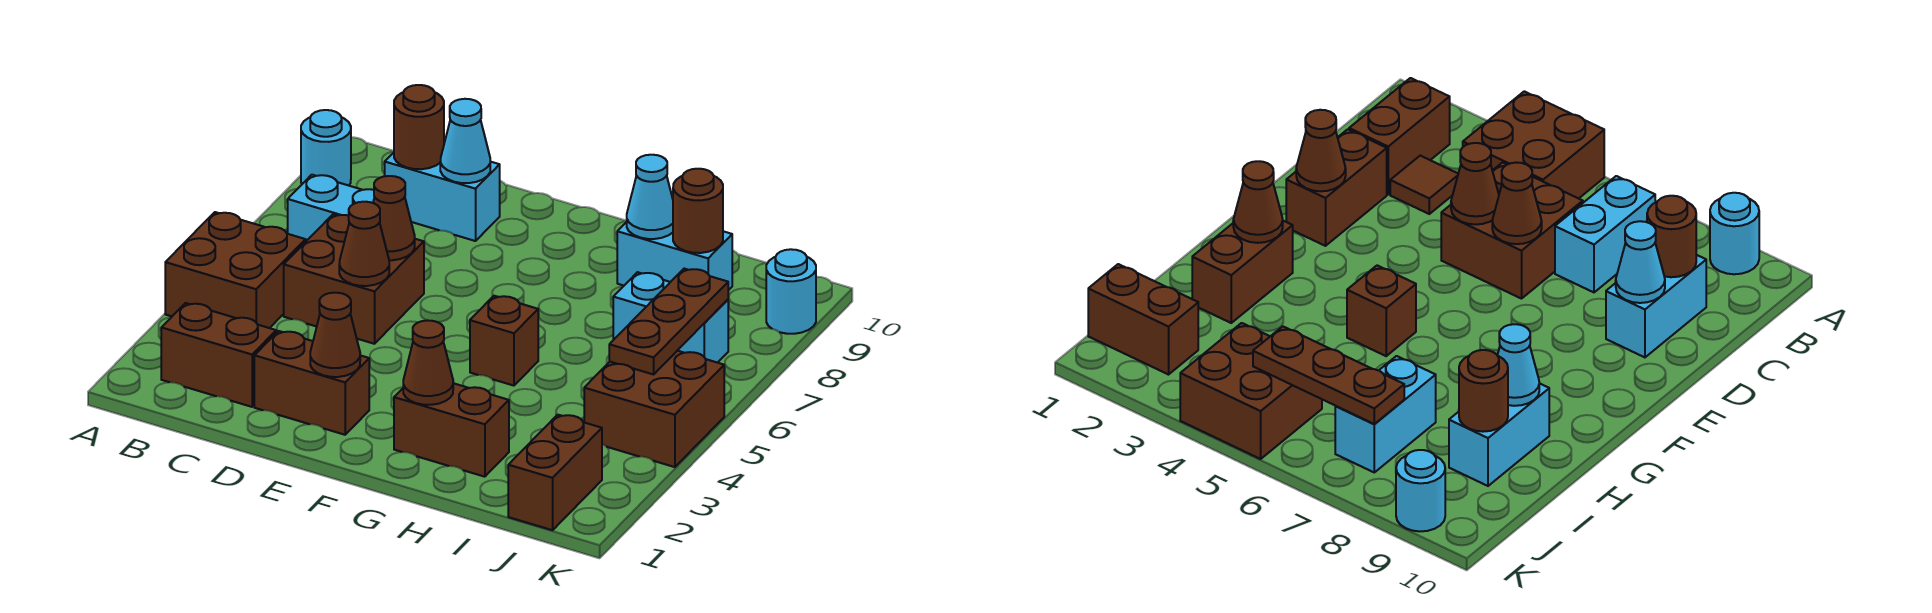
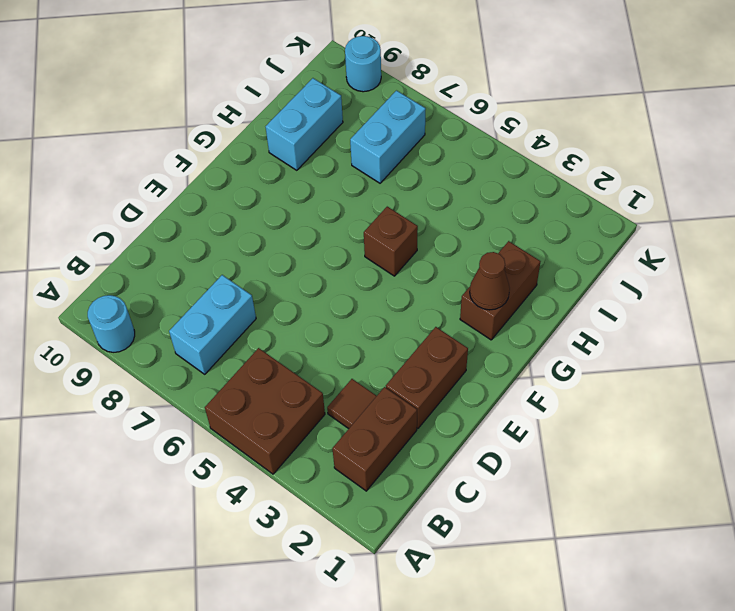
none -> brown brick C5:D6 level 1
none -> cyan brick C9:D9 level 1
none -> brown brick J1:J2 level 1

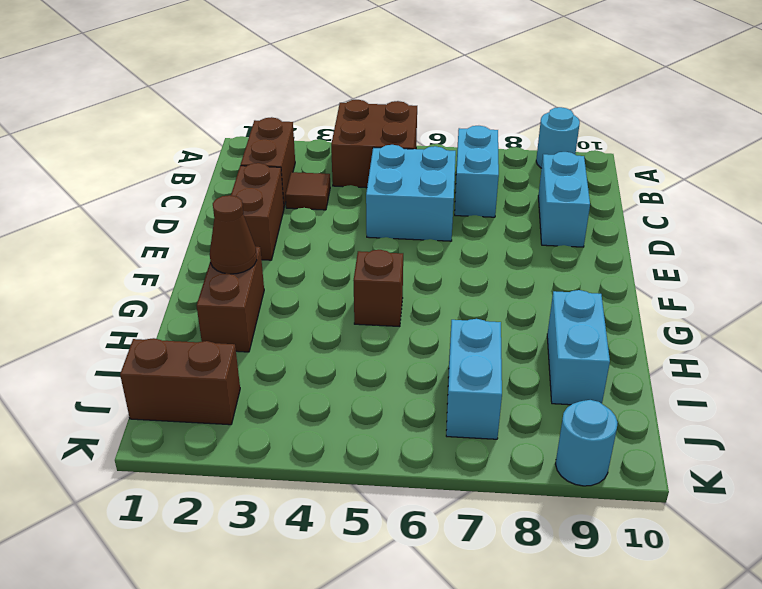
cyan brick C5:D6 level 1 -> brown brick C5:D6 level 1
none -> brown brick J4:K5 level 1
none -> brown round brick C9 level 2
none -> brown cone D5 level 2

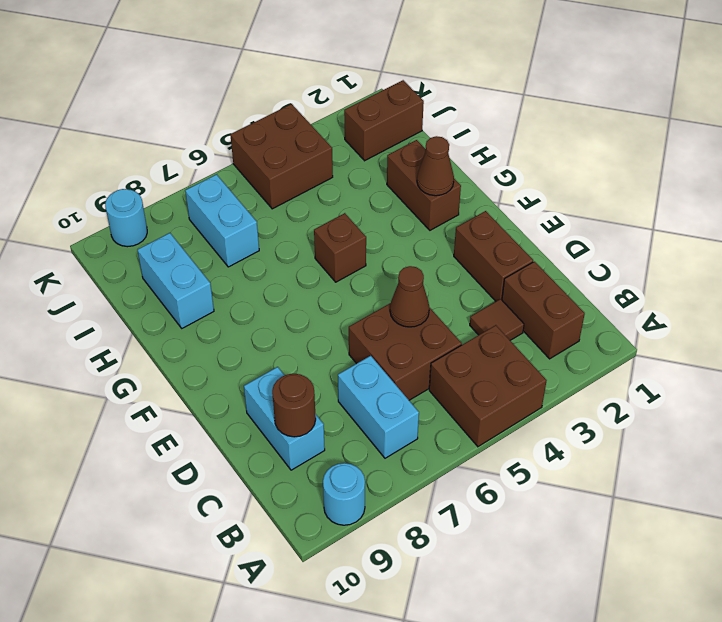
none -> brown cone D6 level 2
none -> cyan cone D9 level 2
none -> brown cone E2 level 2

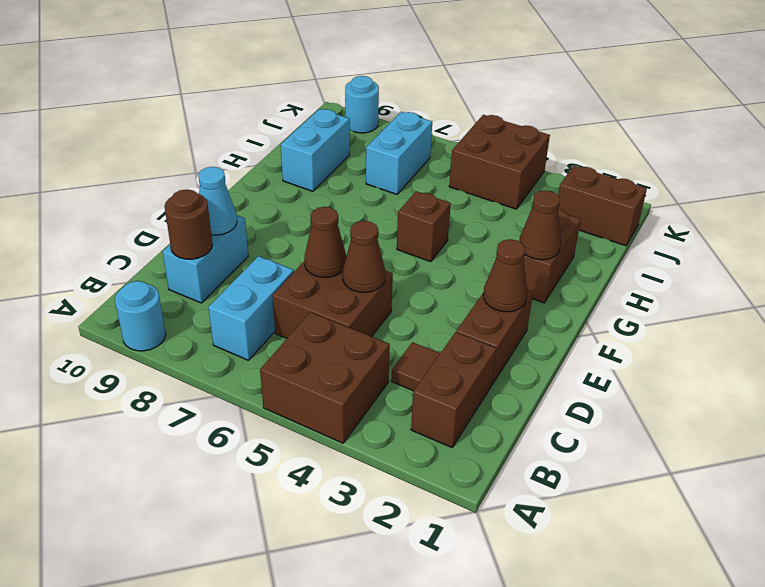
none -> cyan cone H9 level 2
none -> brown round brick I9 level 2
none -> brown plate J5:J7 level 2

